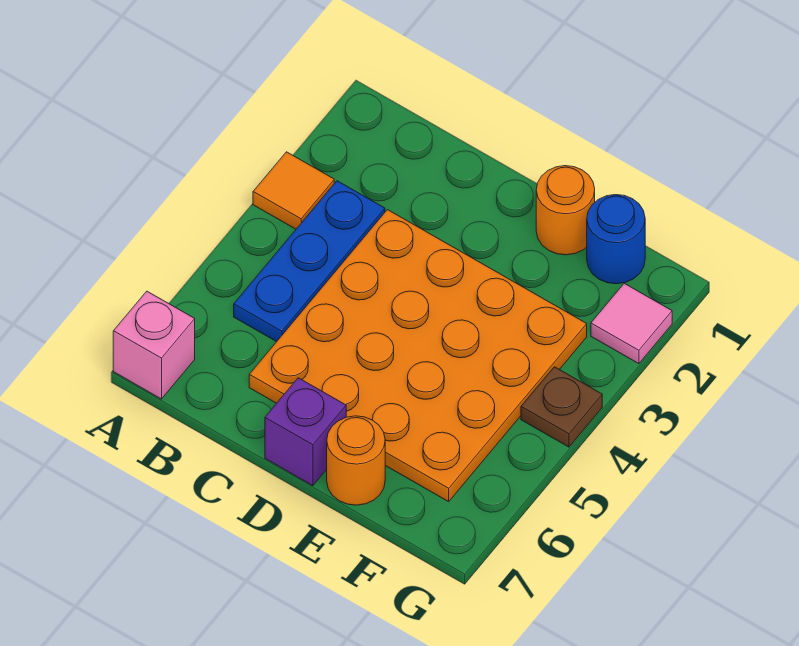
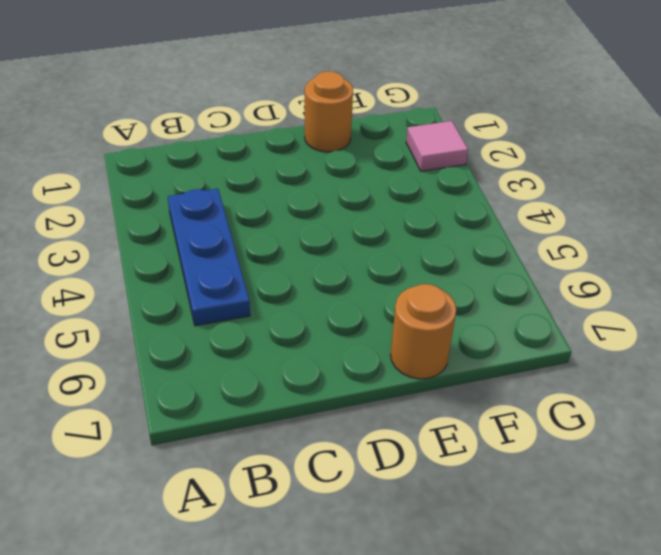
none -> orange tile A3 level 1
none -> pink brick A7 level 1

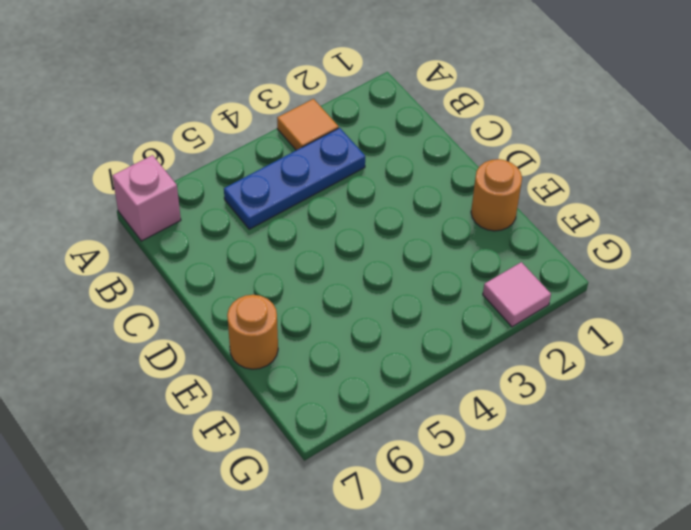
none -> orange plate C3:F6 level 1
none -> purple brick D7 level 1

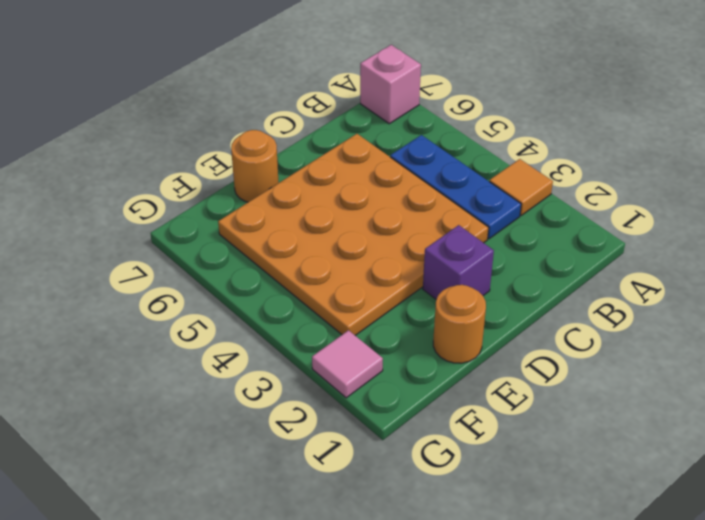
purple brick D2 level 1 -> purple brick D7 level 1
none -> blue round brick F1 level 1
none -> brown plate G4 level 1

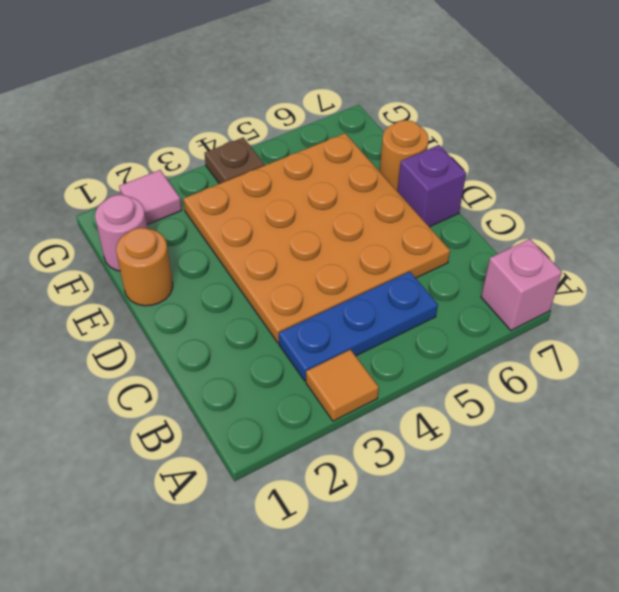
pink round brick F1 level 1 -> blue round brick F1 level 1

